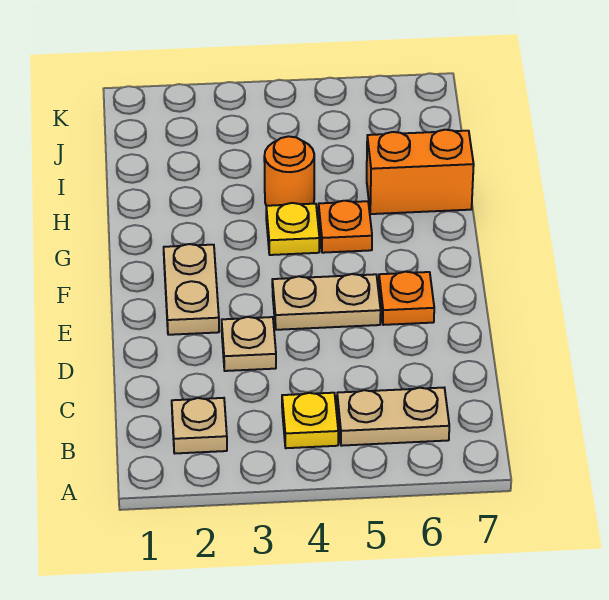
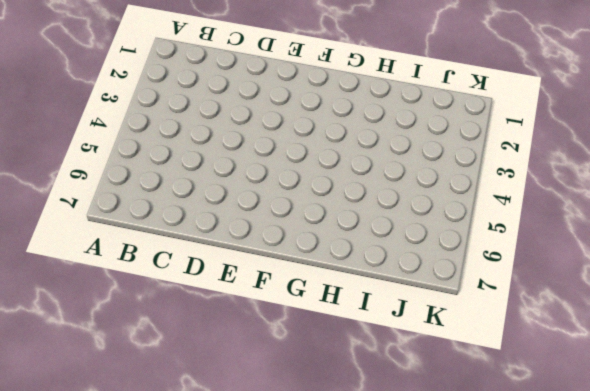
none -> tan plate B2 level 1
none -> yellow plate B4 level 1

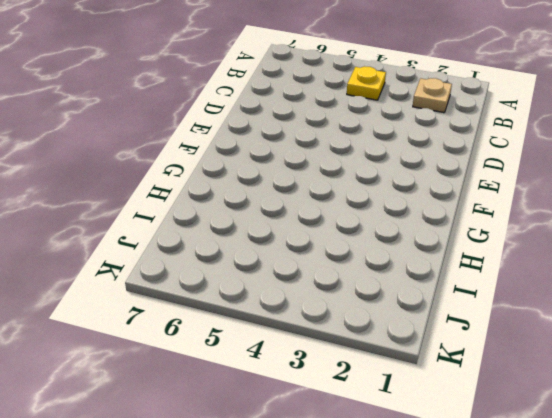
none -> tan plate B5:B6 level 1
none -> tan plate D3 level 1

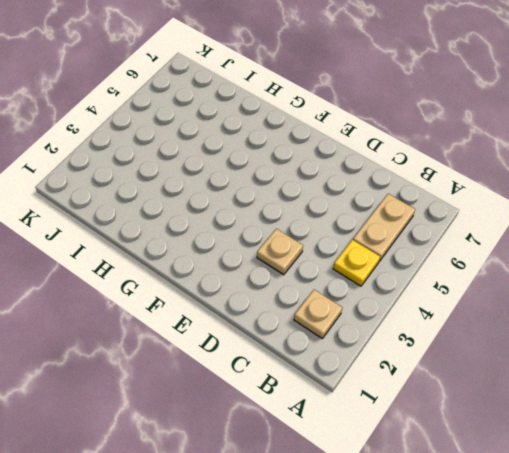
none -> tan plate E2:F2 level 1
none -> tan plate E4:E5 level 1

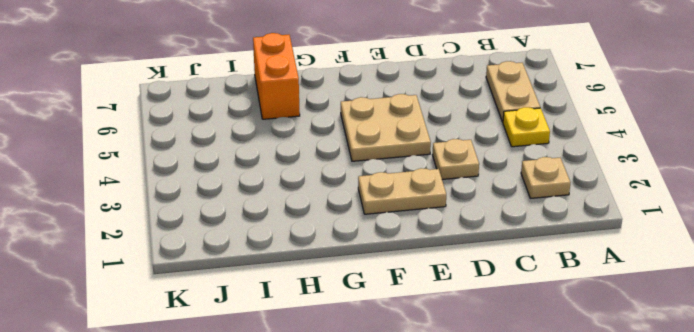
tan plate E4:F5 level 1 -> tan plate E4:E5 level 1
none -> orange plate E6 level 1
none -> yellow plate G4 level 1

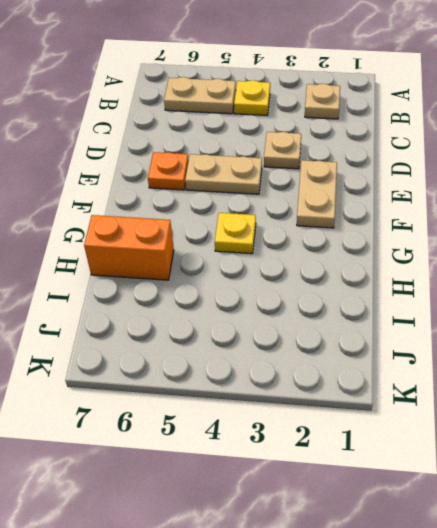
none -> orange plate G5 level 1
none -> orange round brick H4 level 1

